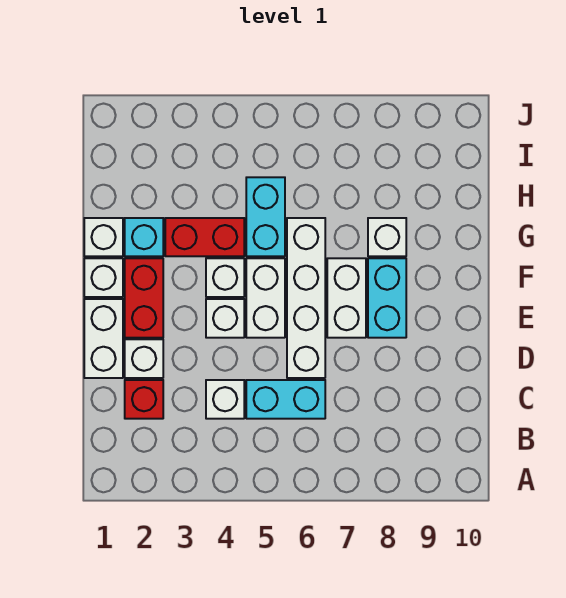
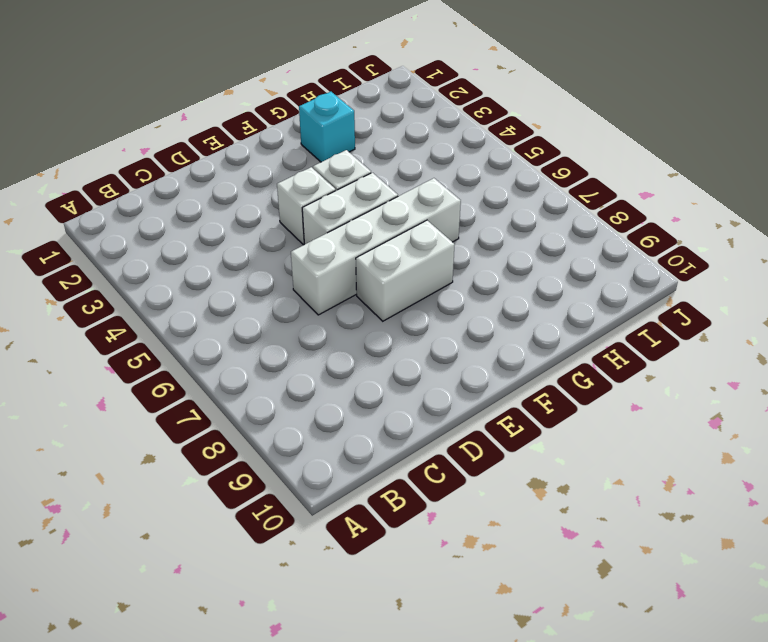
none -> red brick C2 level 1
none -> white brick C4 level 1
none -> cyan brick C5:C6 level 1

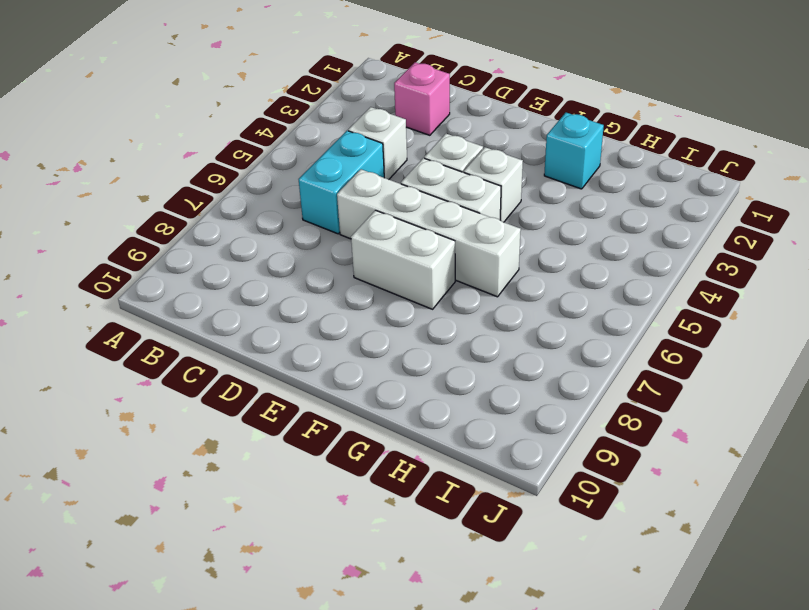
pink brick C2 level 1 -> red brick C2 level 1
none -> white brick D1:E1 level 1
none -> white brick D2 level 1
none -> red brick E2:F2 level 1

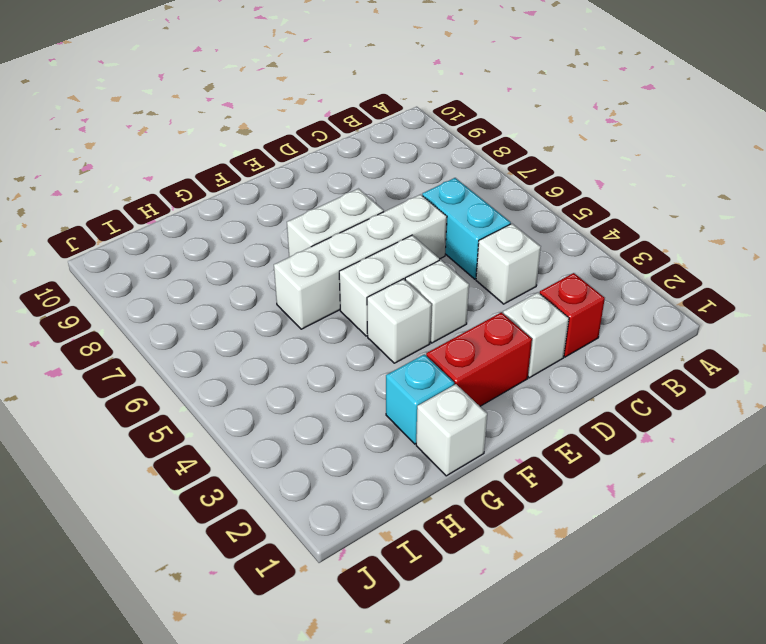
none -> white brick D1:E1 level 1
none -> cyan brick E8:F8 level 1
none -> white brick F1 level 1

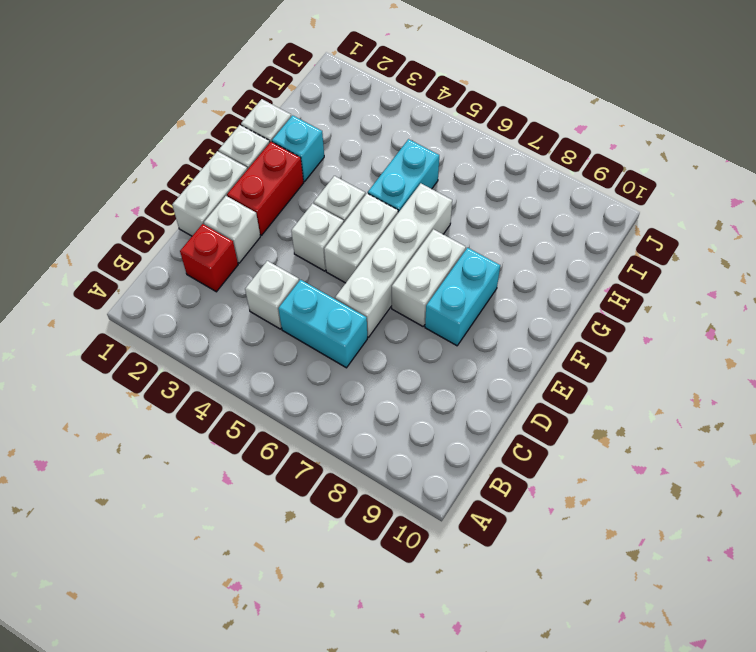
none -> red brick G3:G4 level 1
none -> white brick G8 level 1

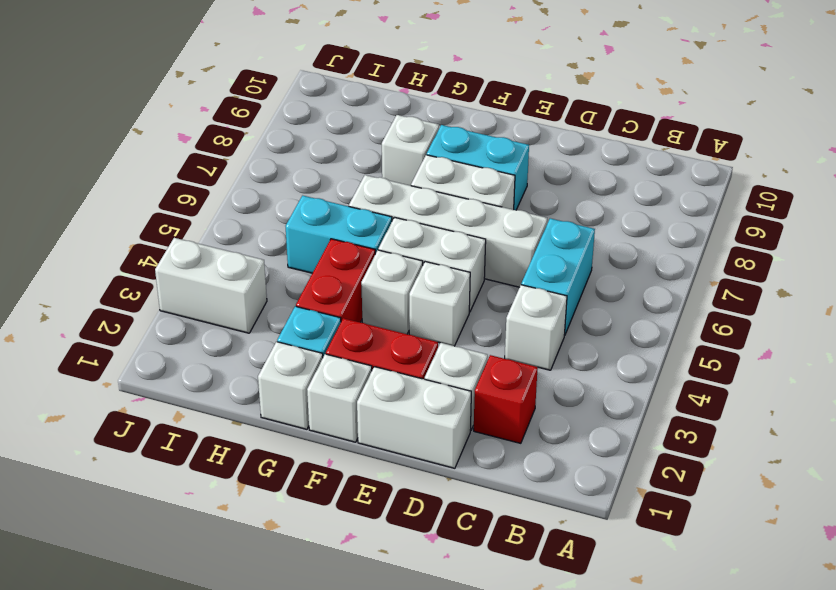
white brick I3:J3 level 1 -> none

